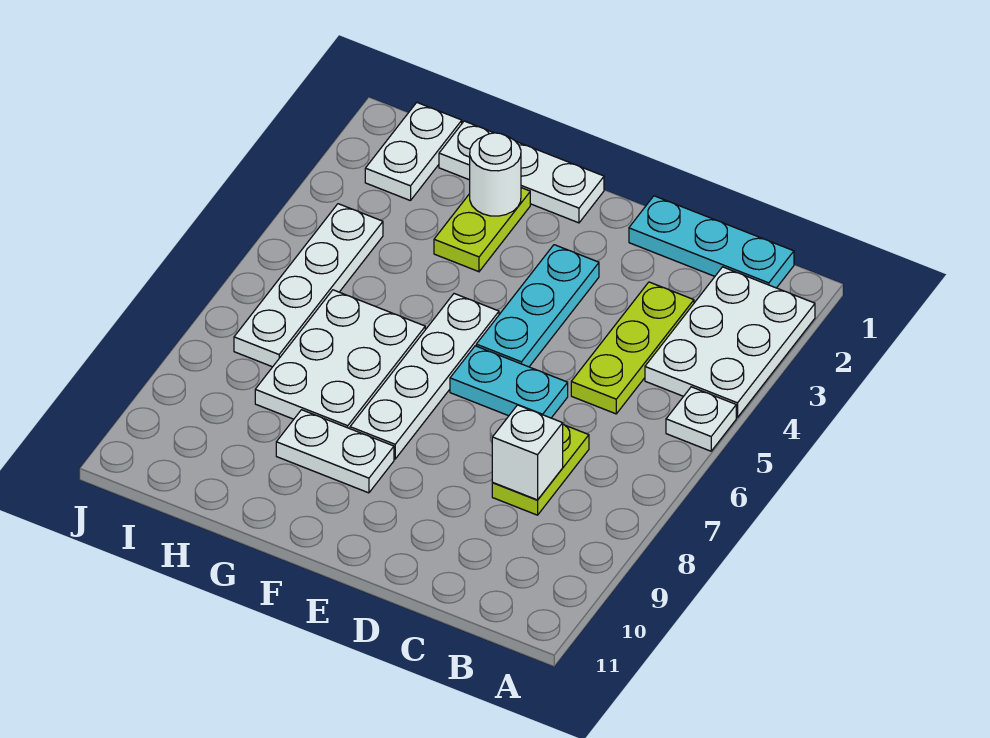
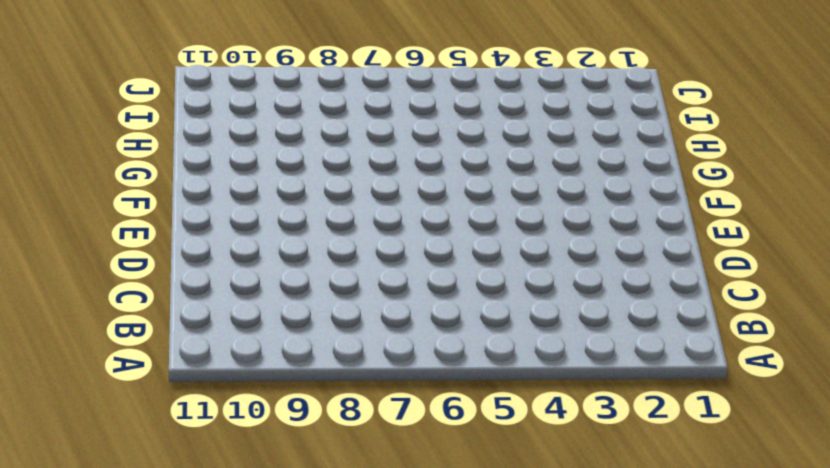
none -> white plate A2:B4 level 1
none -> white plate A5 level 1
none -> cyan plate B1:D1 level 1

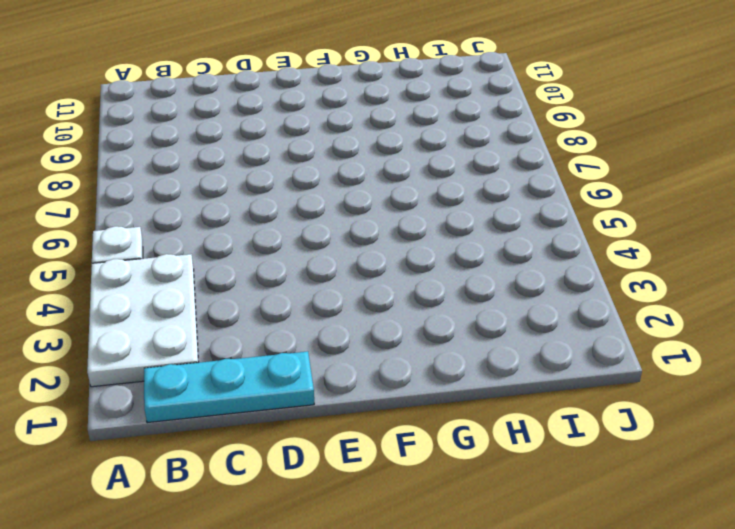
none -> lime plate C3:C5 level 1
none -> lime plate C7:C8 level 1
none -> cyan plate D6:E6 level 1

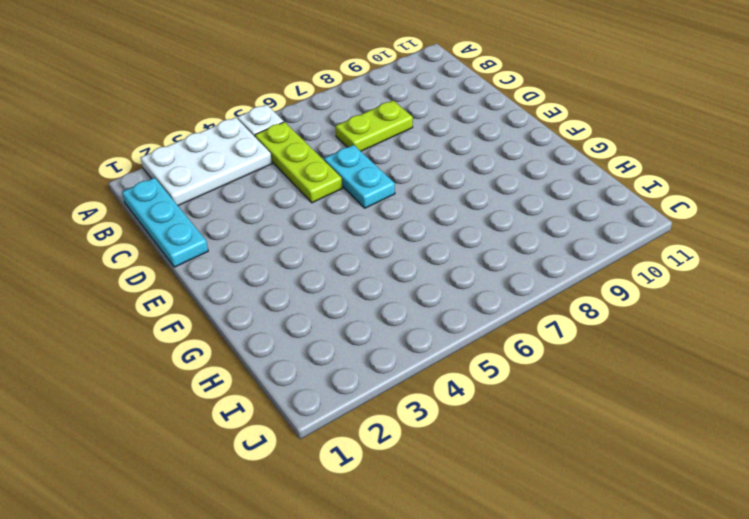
lime plate B5:D5 level 1 -> lime plate C3:C5 level 1
none -> cyan plate E3:E5 level 1
none -> white plate F1:H1 level 1
none -> white plate F5:F8 level 1

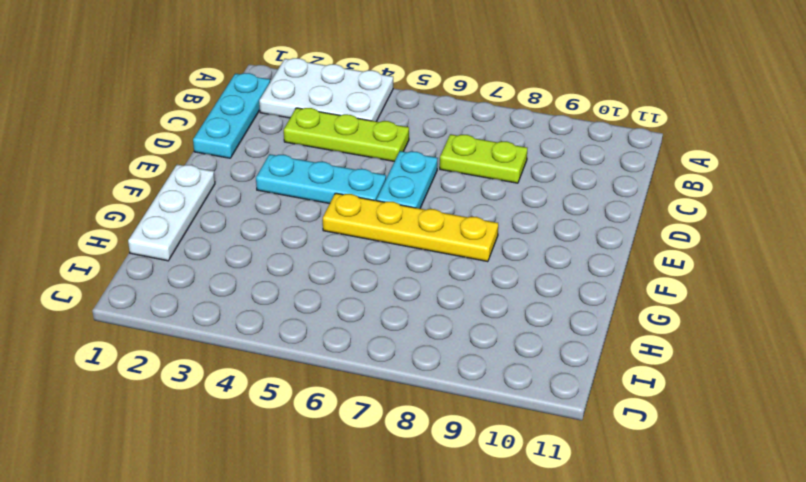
yellow plate F5:F8 level 1 -> white plate F5:F8 level 1
none -> white plate A5 level 1
none -> white plate F9:G9 level 1
none -> lime plate G2:G3 level 1

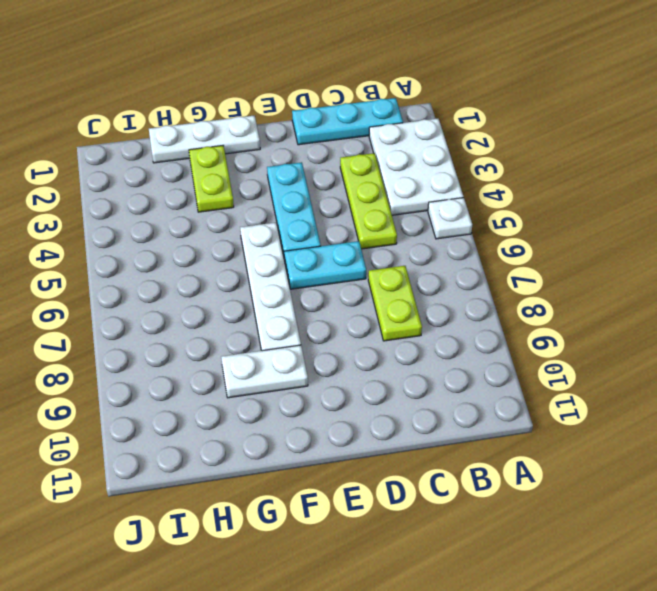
none -> white plate G6:H8 level 1
none -> white plate I1:I2 level 1
none -> white plate I4:I7 level 1

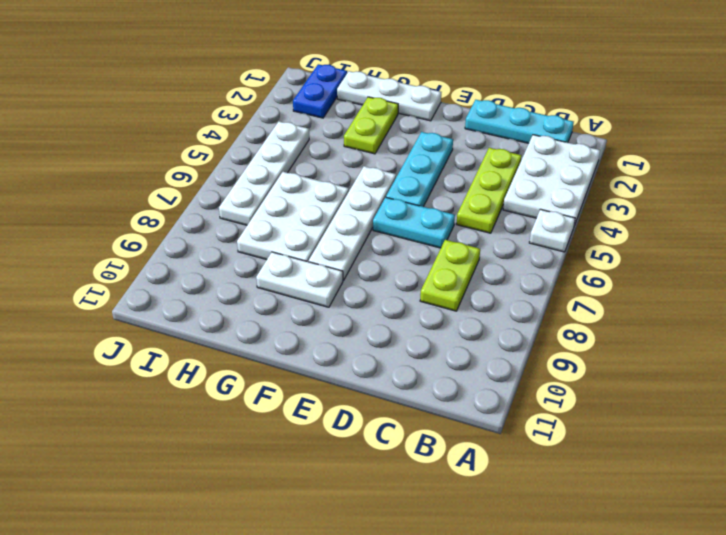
blue plate I1:I2 level 1 -> white plate I1:I2 level 1
none -> white brick C8 level 2
none -> white round brick G2 level 2

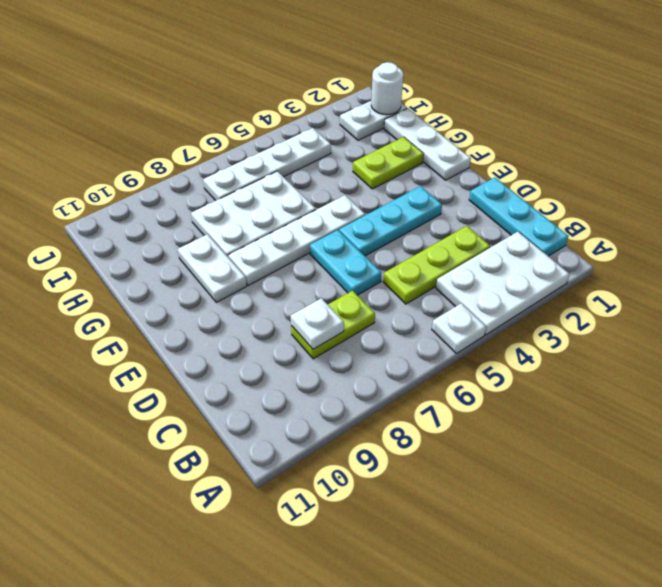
white plate C8 level 2 -> white brick C8 level 2
white round brick I1 level 2 -> white round brick G2 level 2

